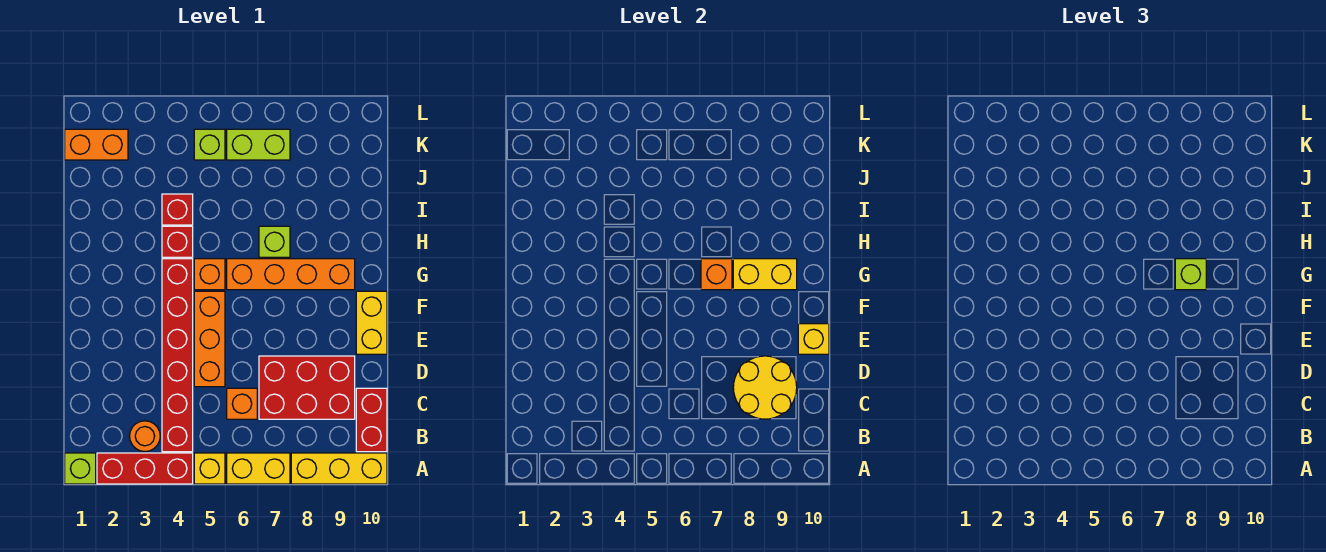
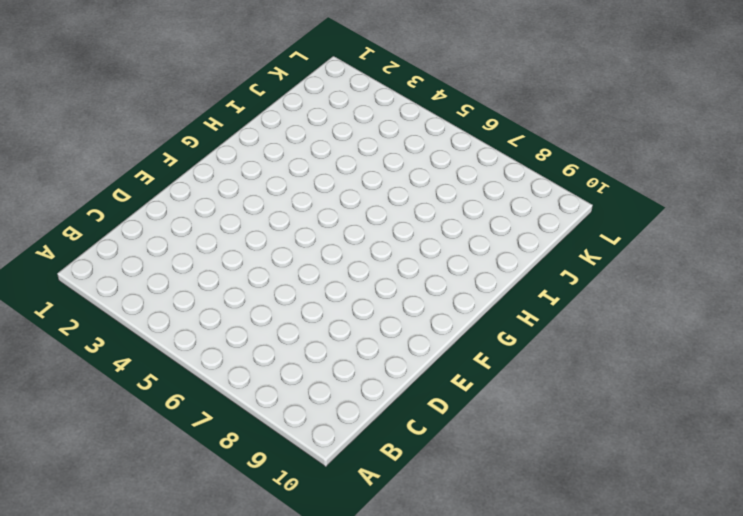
none -> lime brick A1 level 1
none -> red brick A2:A4 level 1
none -> yellow brick A5 level 1

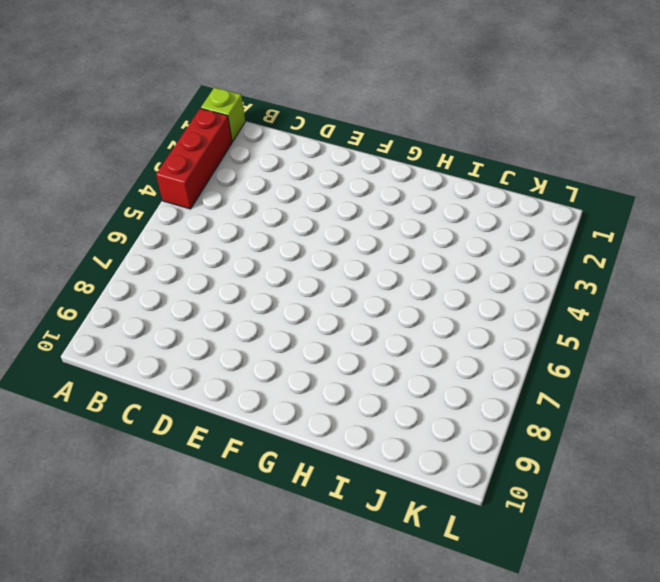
none -> yellow brick A5 level 1
none -> yellow brick A6:A7 level 1
none -> yellow brick A8:A10 level 1

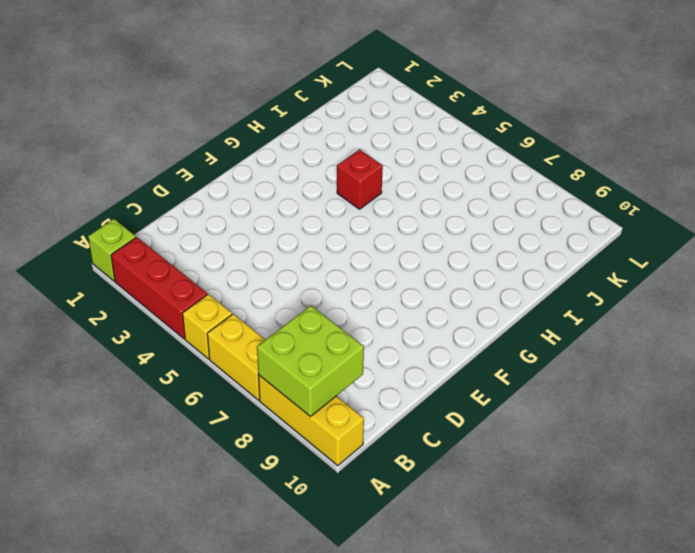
lime brick A8:B9 level 2 -> none
none -> orange round brick B3 level 1
none -> red brick B4:G4 level 1
none -> red brick B10:C10 level 1

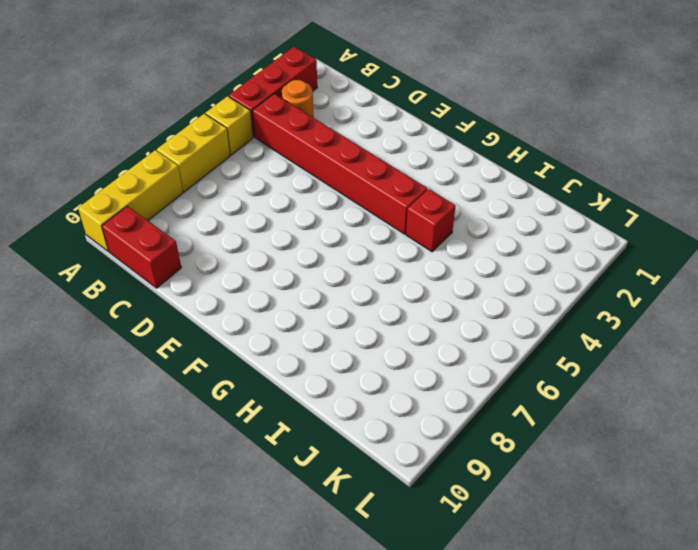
none -> lime brick A1 level 1
none -> orange brick C6 level 1
none -> red brick C7:D9 level 1

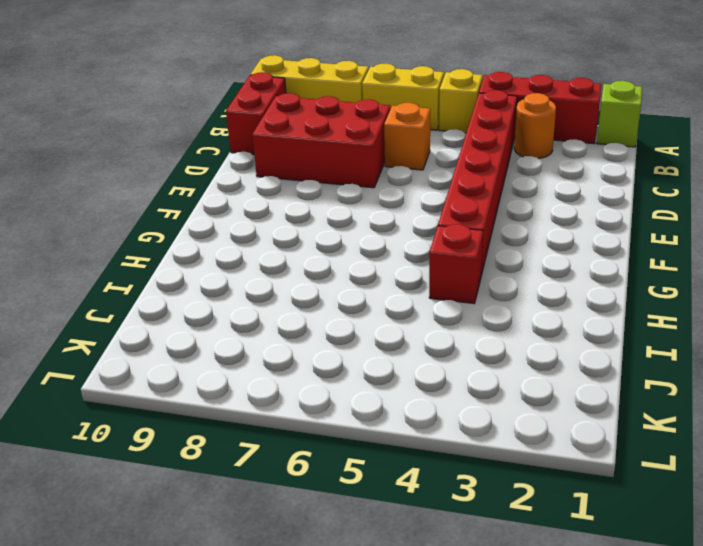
none -> orange brick D5:F5 level 1
none -> yellow brick E10:F10 level 1
none -> orange brick G5 level 1

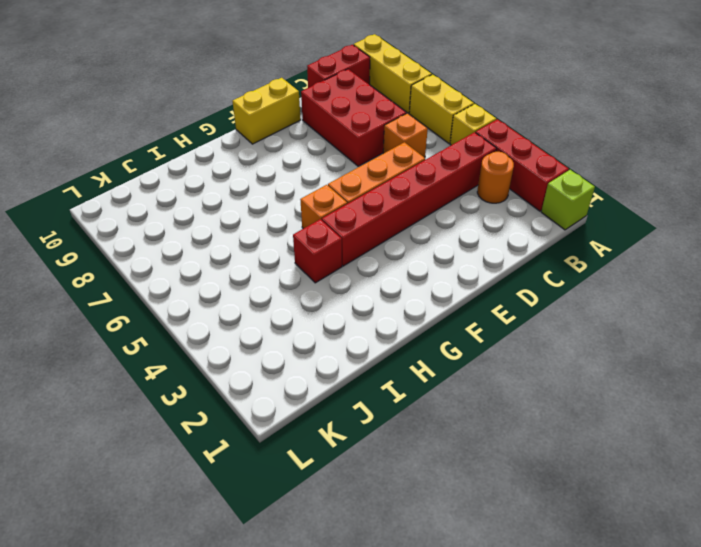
none -> orange brick G6:G9 level 1
none -> lime brick H7 level 1
none -> red brick I4 level 1

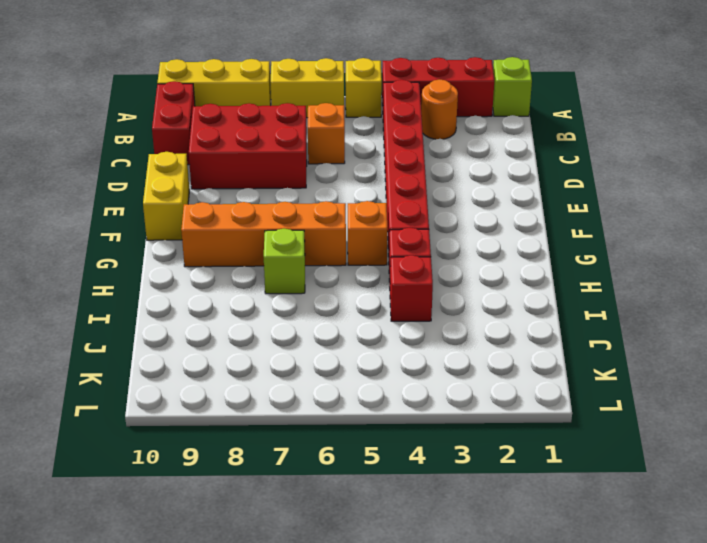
none -> orange brick D5:F5 level 1
none -> orange brick K1:K2 level 1
none -> lime brick K5 level 1

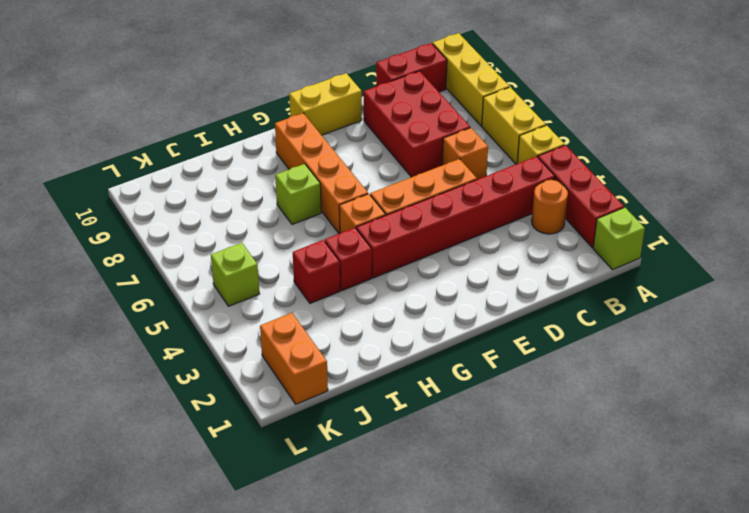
none -> lime brick K6:K7 level 1
none -> yellow round brick C8:D9 level 2
none -> yellow brick E10 level 2

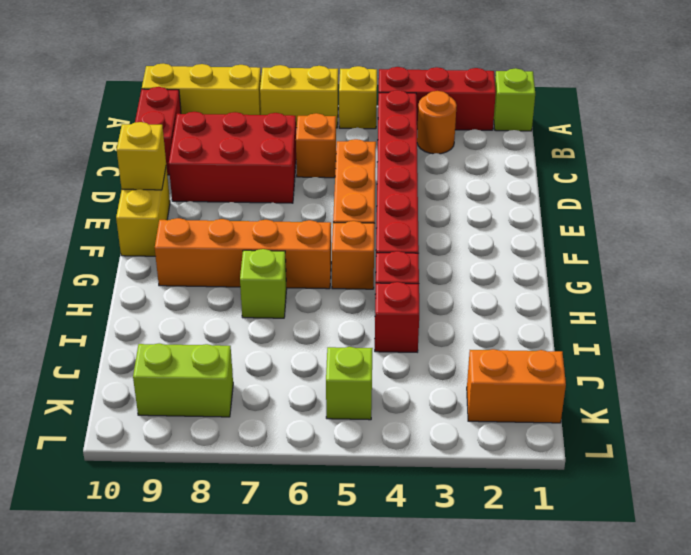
lime brick K8:K9 level 1 -> lime brick K6:K7 level 1
none -> yellow round brick C8:D9 level 2
none -> orange brick G7 level 2
none -> yellow brick G8:G9 level 2

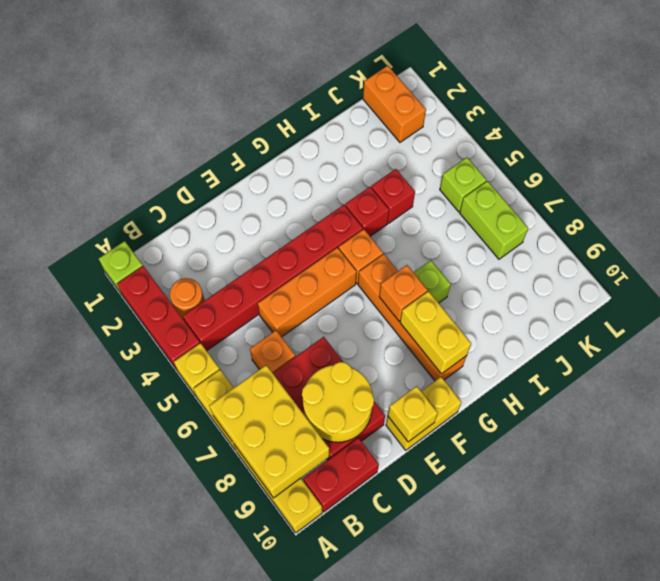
yellow brick A7:B9 level 2 -> none
none -> lime brick G8 level 3

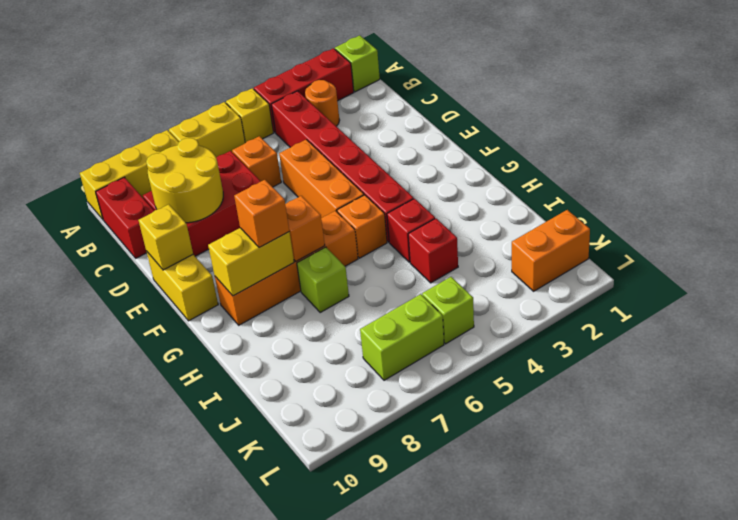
orange brick G8 level 3 -> lime brick G8 level 3

